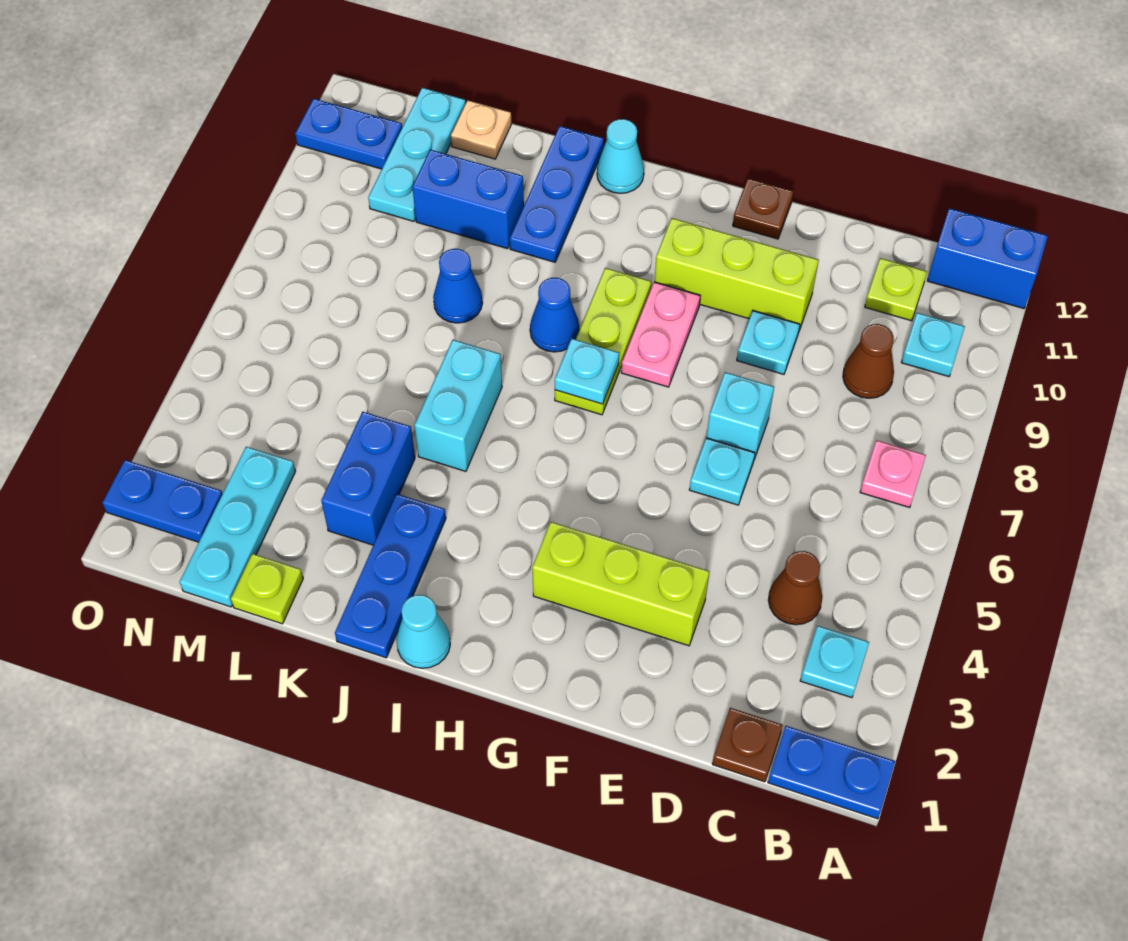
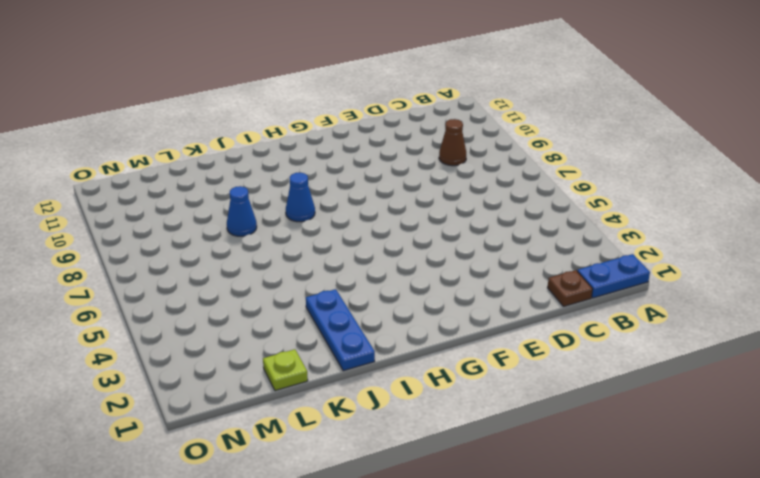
none -> blue brick A12:B12 level 1
none -> cyan plate B3 level 1
none -> pink plate B7 level 1
none -> cyan plate B10 level 1

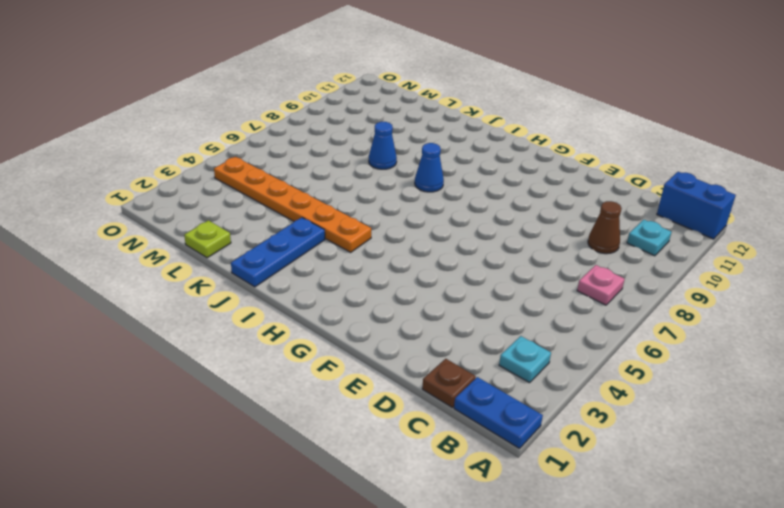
orange plate I4:N4 level 1 -> blue brick K3:K4 level 1
none -> brown cone C4 level 1
none -> lime plate C11 level 1
none -> lime brick E3:G3 level 1
none -> cyan plate E6 level 1

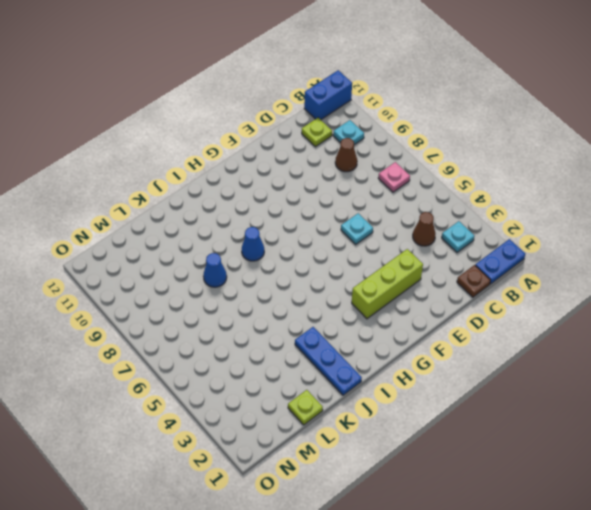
none -> cyan brick E7 level 1
none -> cyan plate E9 level 1
none -> lime brick E10:G10 level 1
none -> brown plate F12 level 1

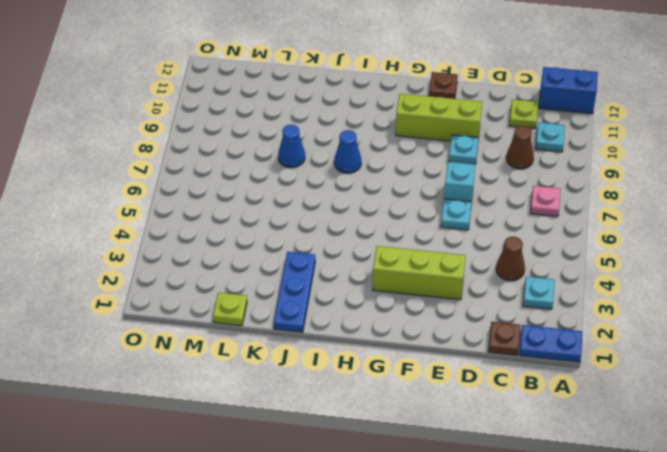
none -> pink plate G8:G9 level 1
none -> lime plate H7:H9 level 1
none -> cyan cone I1 level 1
none -> cyan cone I12 level 1

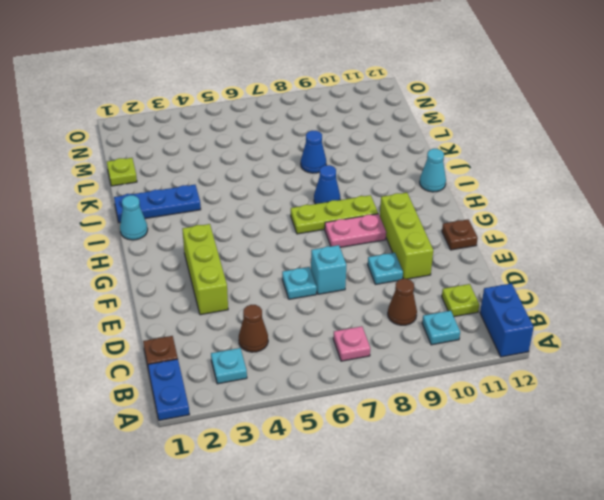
none -> cyan brick J5:J6 level 1
none -> blue plate J10:J12 level 1
none -> blue brick K3:K4 level 1
none -> blue brick K10:L10 level 1

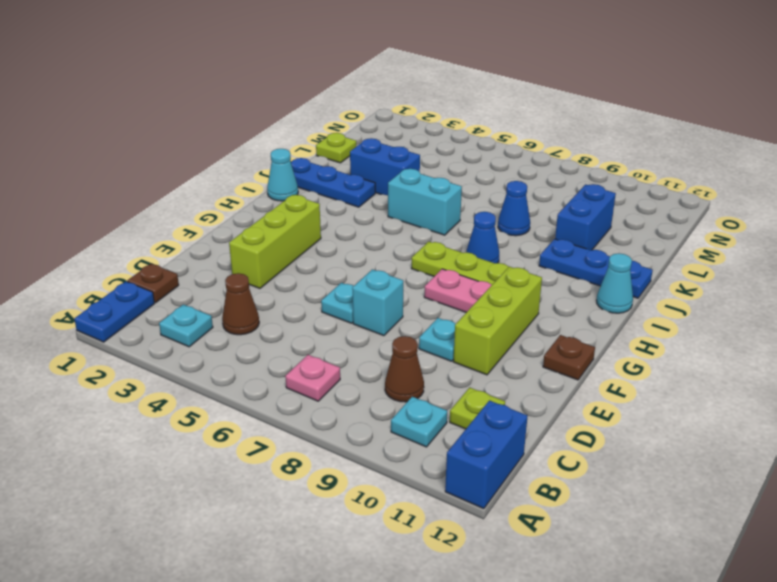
none -> tan plate L12 level 1
none -> cyan plate M1:M3 level 1
none -> cyan plate M10:M12 level 1
none -> blue plate N2:O2 level 1

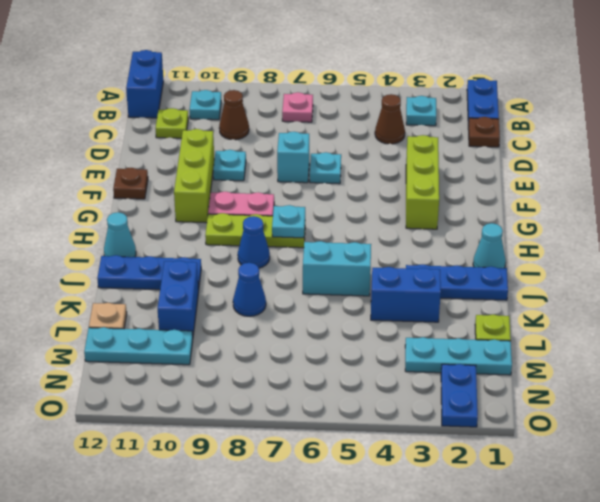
none -> blue plate N11:O11 level 1

